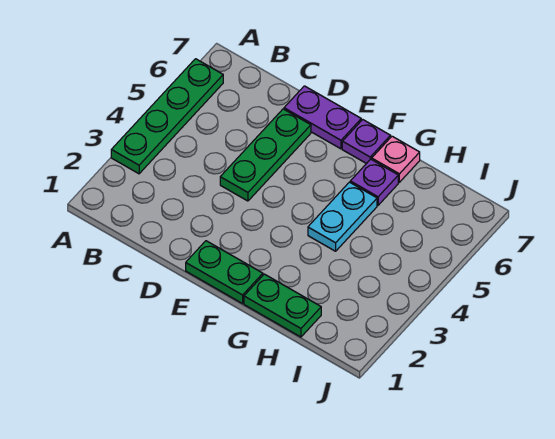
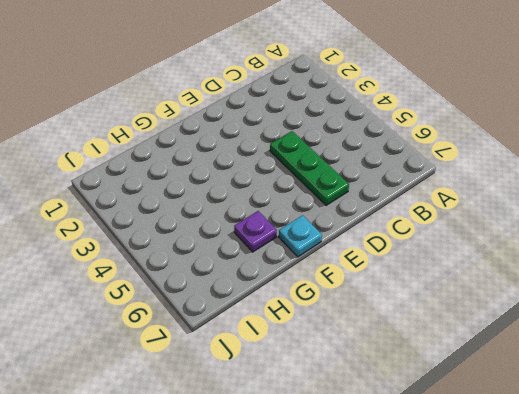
cyan plate F7 level 1 -> purple plate F7 level 1
none -> green plate A3:A6 level 1
none -> purple plate D7:E7 level 1

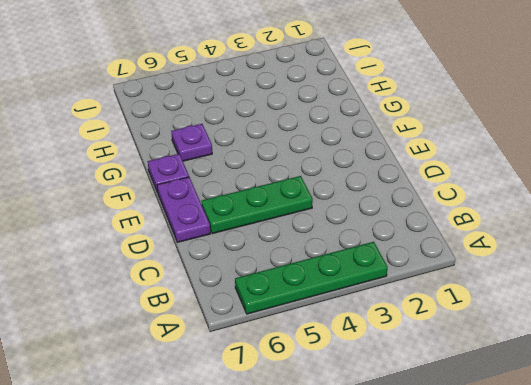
none -> green plate E1:F1 level 1
none -> green plate G1:H1 level 1

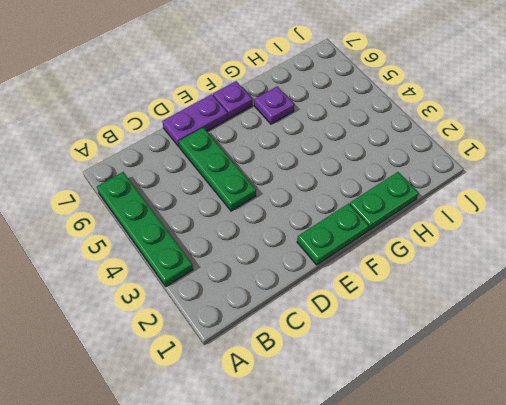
none -> cyan plate G4:G5 level 1
none -> pink plate G7 level 1

